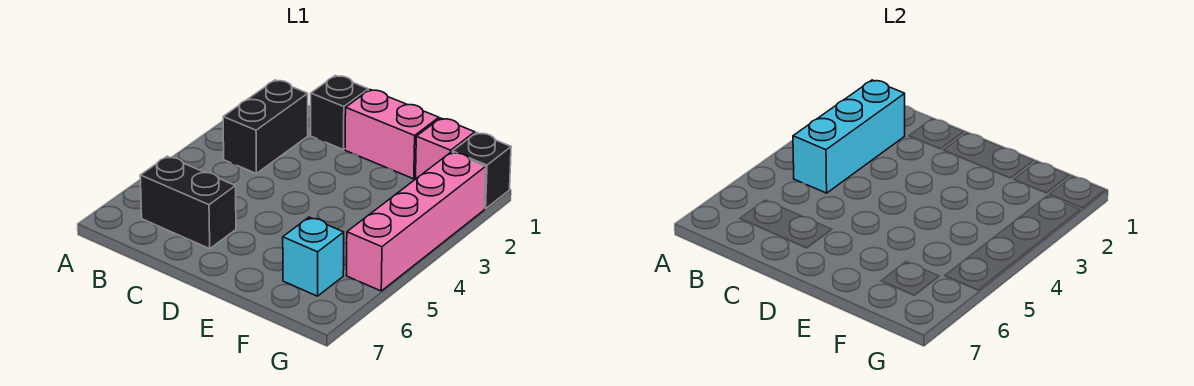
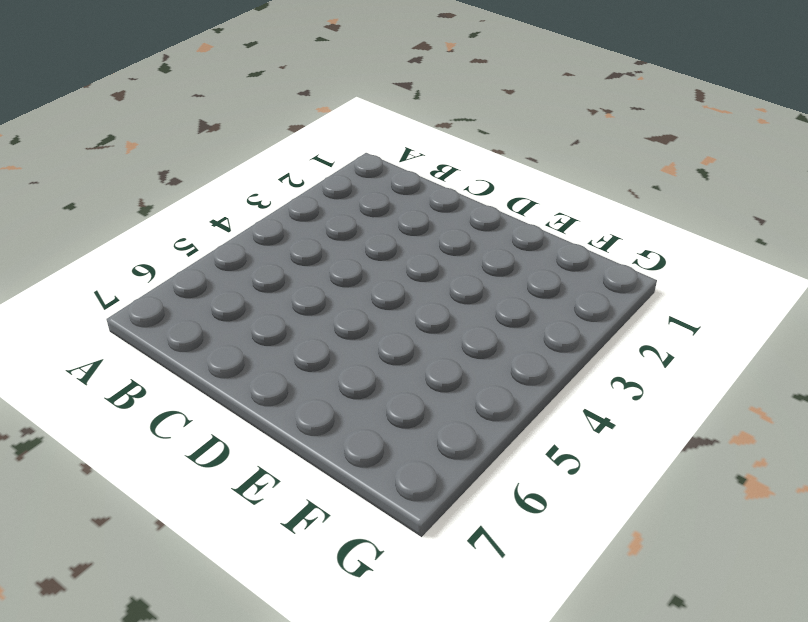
none -> black brick B2:B3 level 1
none -> black brick B6:C6 level 1

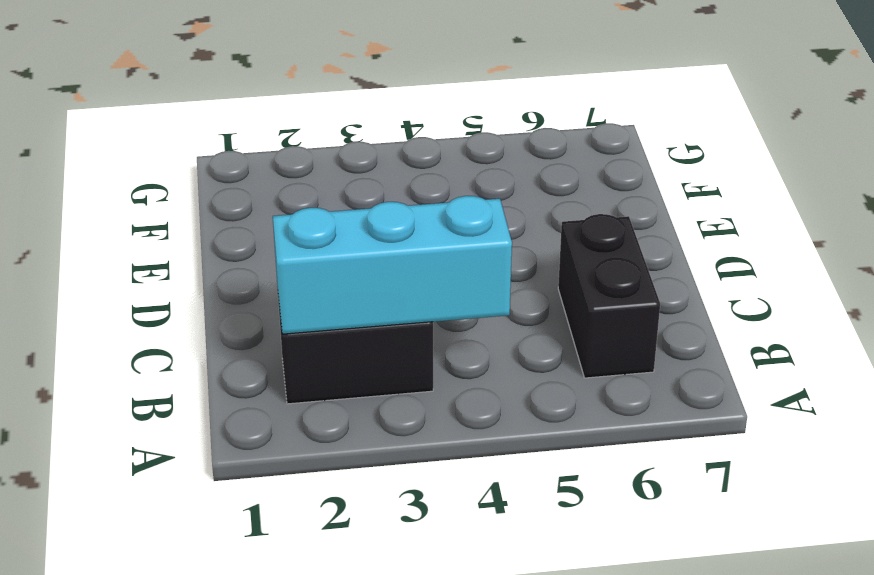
none -> black brick C1 level 1
none -> pink brick D1:E1 level 1

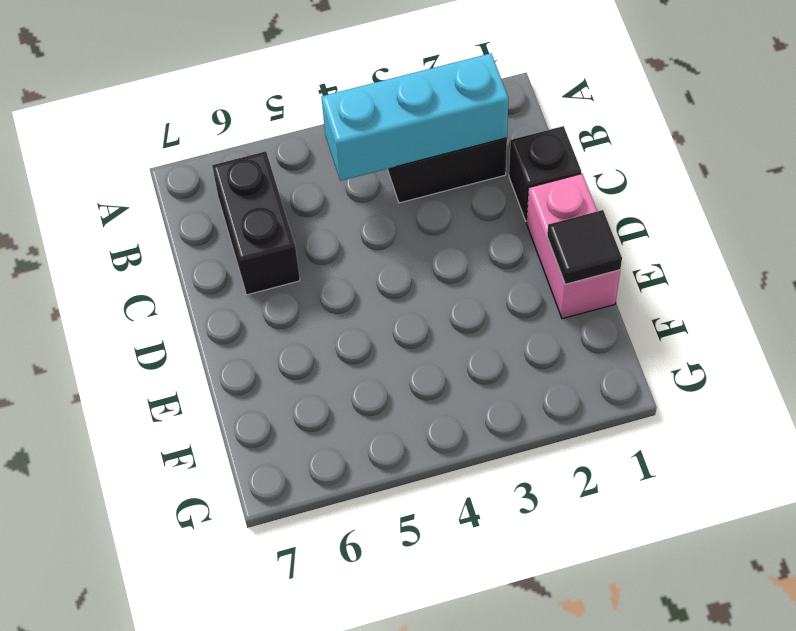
black tile E1 level 2 -> none
none -> pink brick F1 level 1
none -> cyan brick F6 level 1

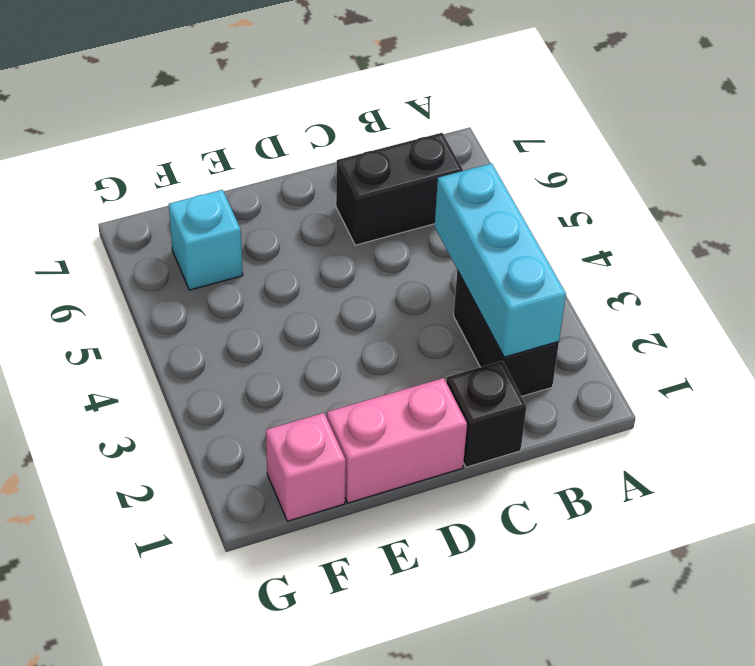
none -> black brick G1 level 1
none -> pink brick G2:G5 level 1

